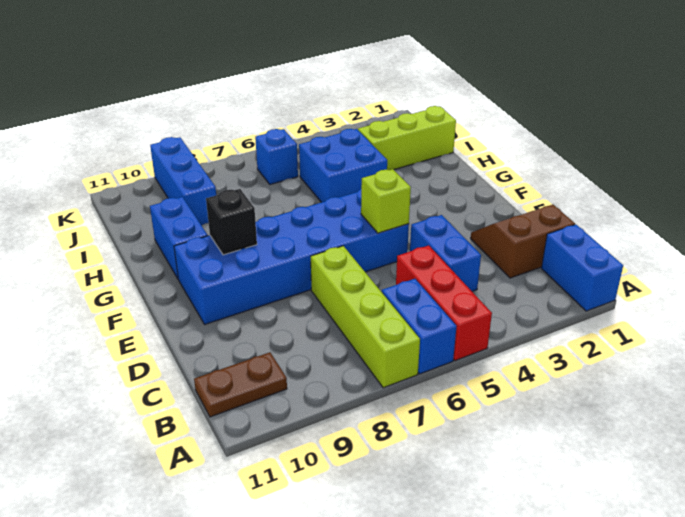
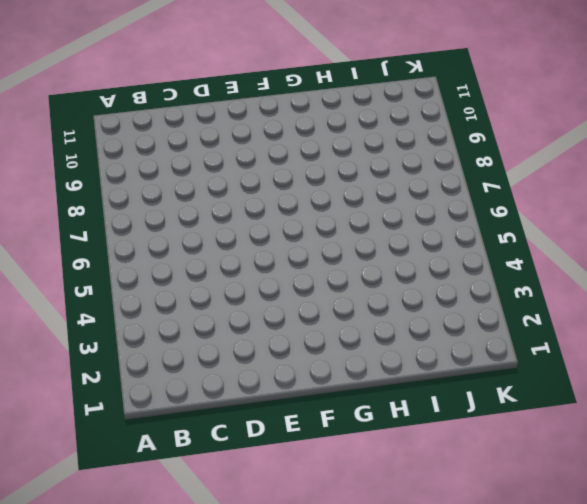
none -> blue brick A1:B1 level 1
none -> red brick A5:C5 level 1
none -> blue brick A6:B6 level 1

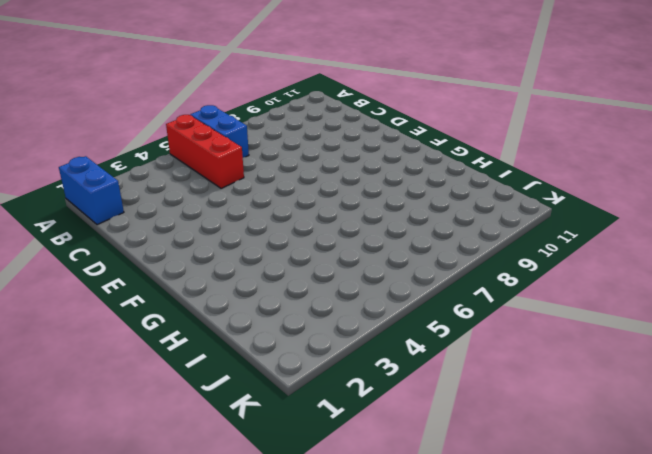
none -> lime brick A7:D7 level 1
none -> brown plate B10:B11 level 1
none -> brown slope C1:D2 level 1 top C

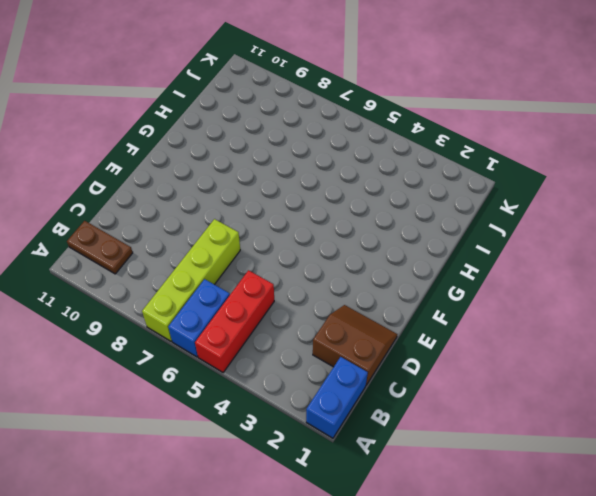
none -> blue brick C4:D4 level 1
none -> blue brick E5:F10 level 1
none -> blue brick G10:H10 level 1

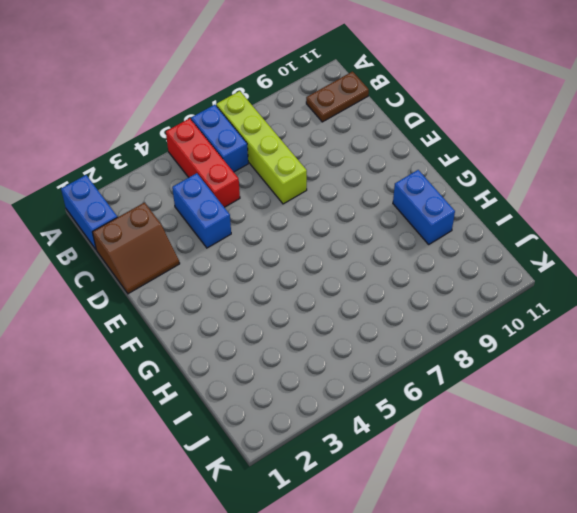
none -> blue brick E5:F10 level 1
none -> blue brick H4:I5 level 1
none -> lime brick I1:I3 level 1

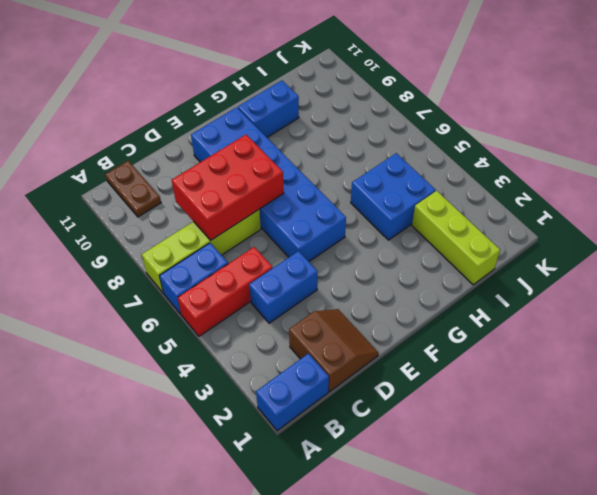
red brick C7:E8 level 2 -> none
none -> blue brick I9:K9 level 1
none -> blue brick J6 level 1
none -> lime brick E5 level 2

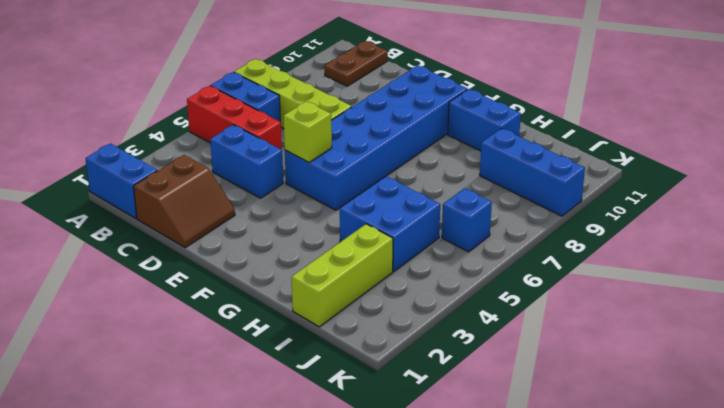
none -> black brick F9 level 2

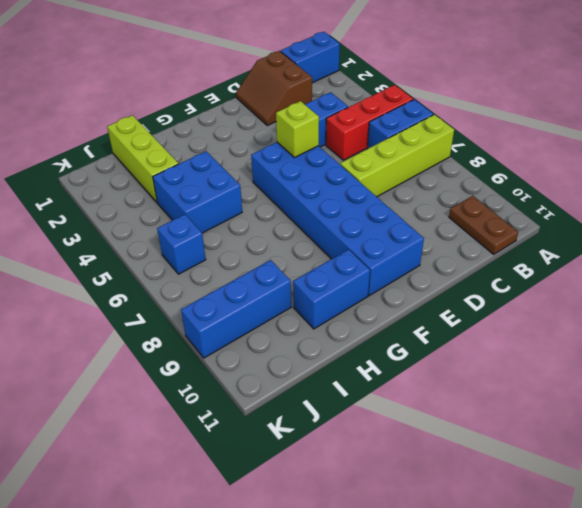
none -> black brick F9 level 2

